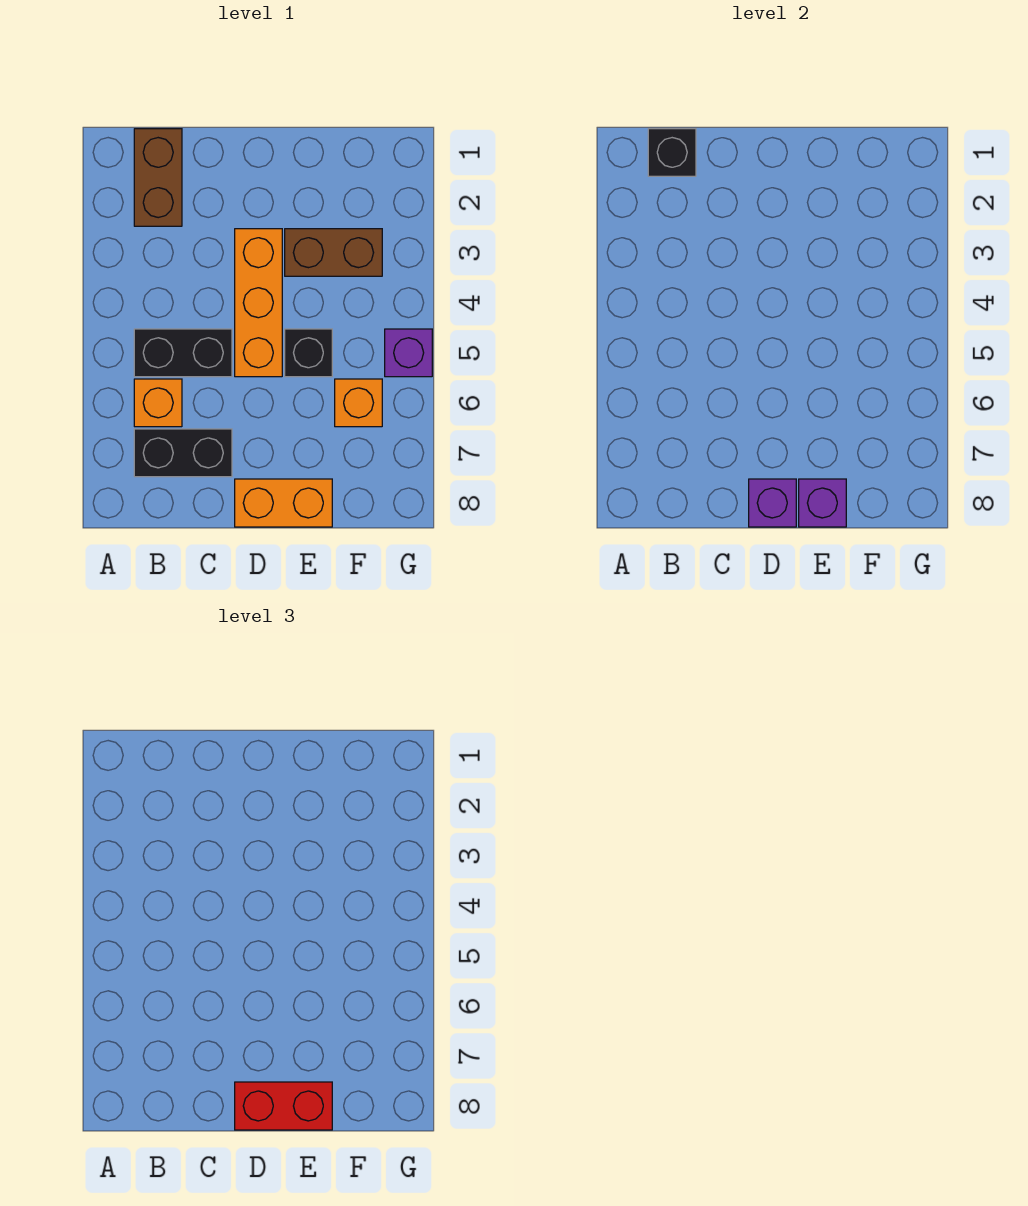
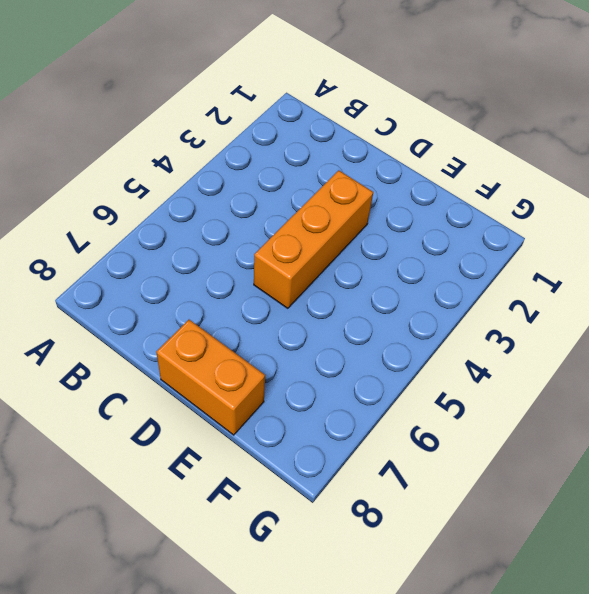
none -> brown brick B1:B2 level 1
none -> black brick B5:C5 level 1
none -> orange brick B6 level 1

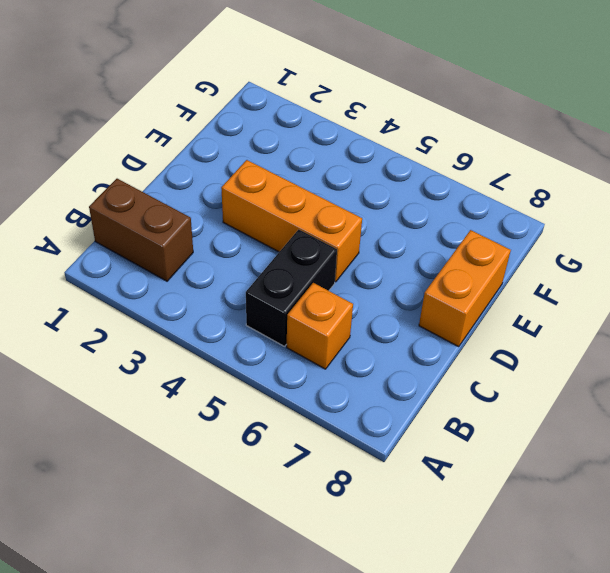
none -> black brick B7:C7 level 1
none -> brown brick E3:F3 level 1
none -> black brick E5 level 1

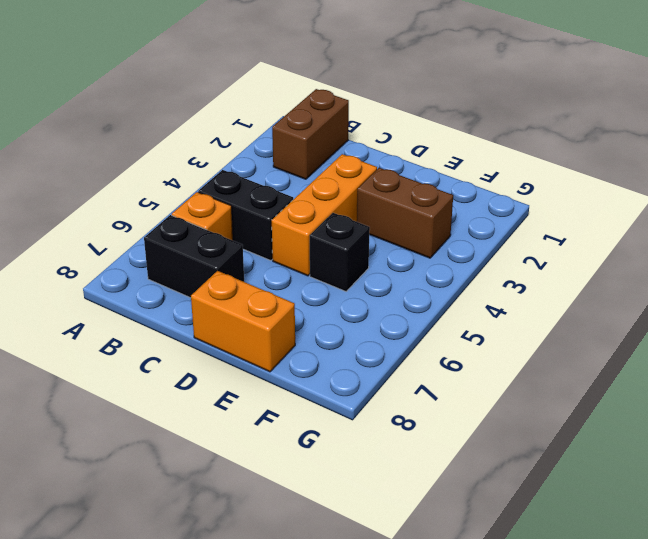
none -> orange brick F6 level 1
none -> purple brick G5 level 1
none -> black brick B1 level 2

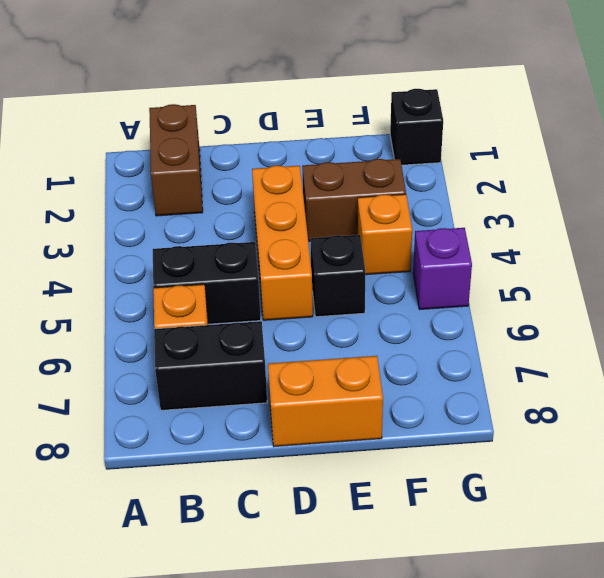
orange brick F4 level 1 -> orange brick F6 level 1
black brick G1 level 1 -> black brick B1 level 2
none -> purple brick D8 level 2
none -> purple brick E8 level 2
none -> red brick D8:E8 level 3

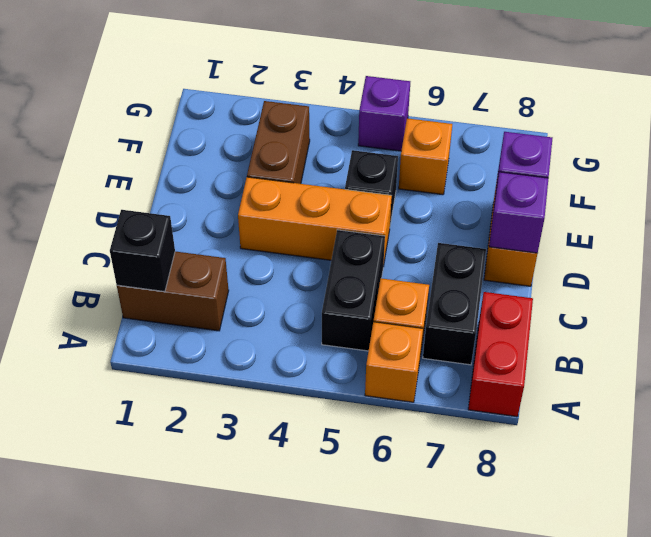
orange brick A6 level 1 -> none
red brick A8:B8 level 1 -> red brick D8:E8 level 3

